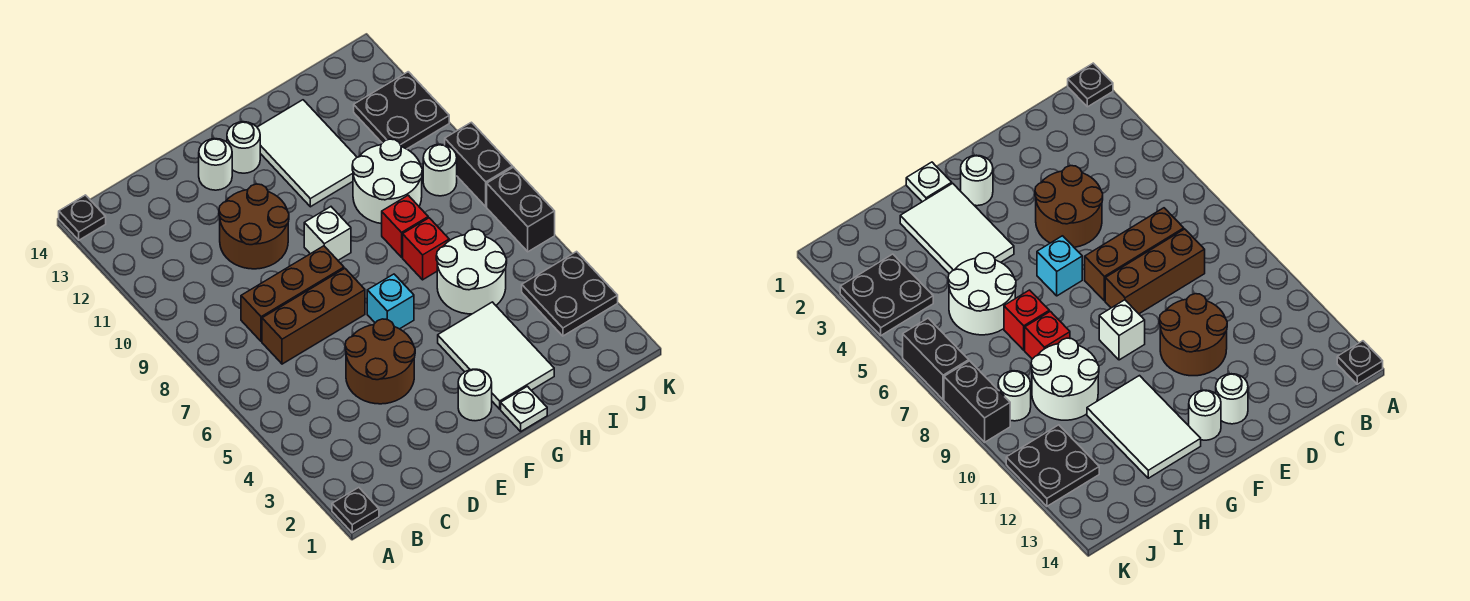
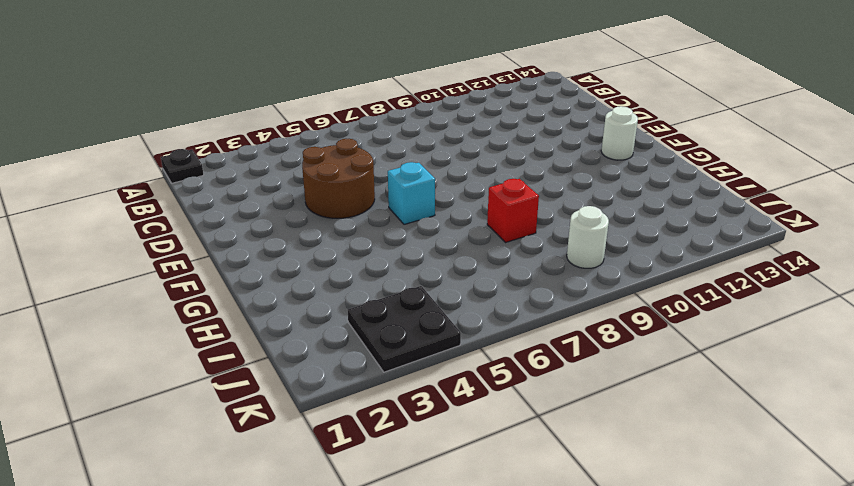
none -> black plate A14 level 1
none -> brown brick C7:E7 level 1
none -> brown brick C8:E8 level 1

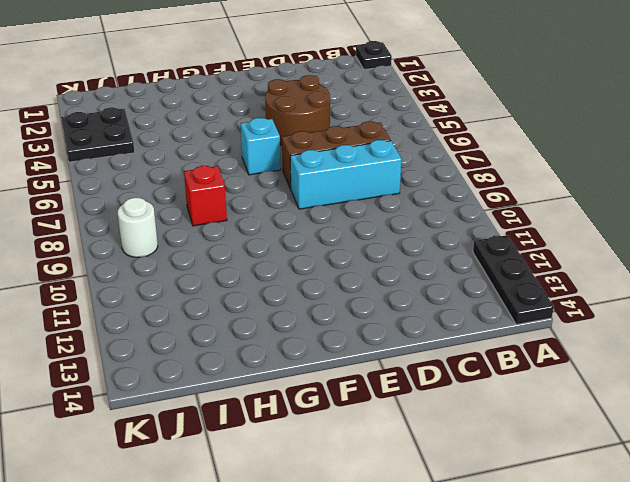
black plate A12:A14 level 1 -> black plate A14 level 1
cyan brick C8:E8 level 1 -> brown brick C8:E8 level 1
none -> brown round brick D10:E11 level 1
none -> white round brick E13 level 1
none -> white round brick F2 level 1

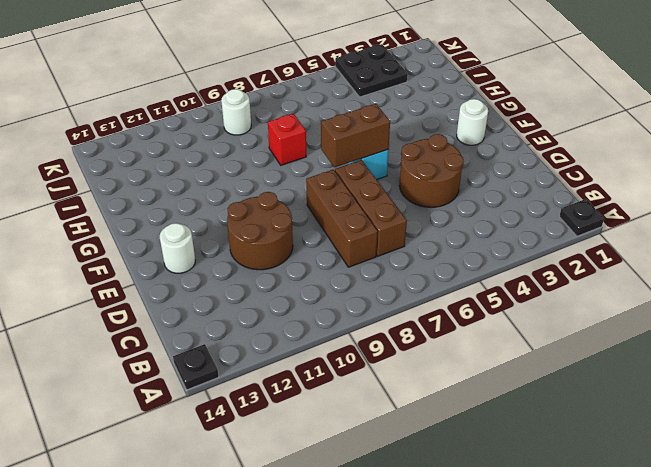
brown brick F6:F7 level 2 -> none
none -> white brick F9 level 1
none -> white round brick F13 level 1
none -> white plate G1 level 1

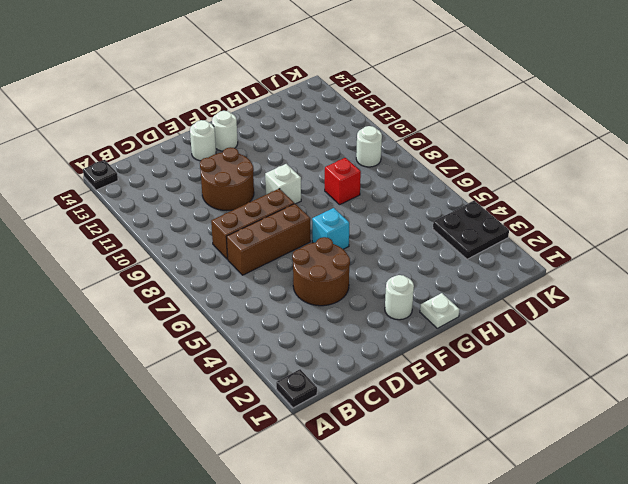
none -> white tile G2:H4 level 1
none -> white tile G11:H13 level 1
none -> white round brick H5:I6 level 1

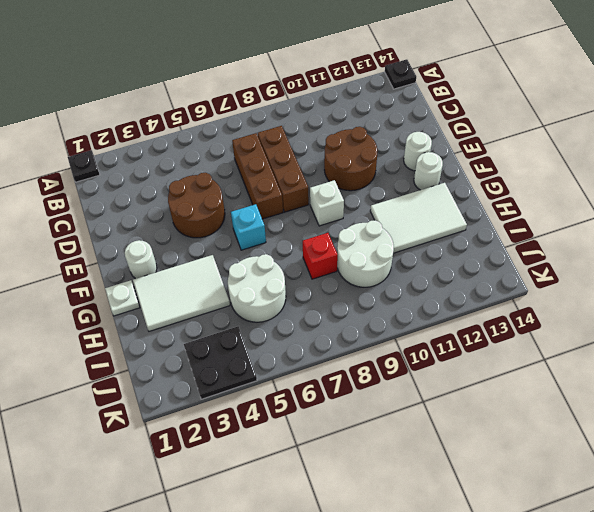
none -> red brick H7 level 1
none -> white round brick J9 level 1
none -> black plate J11:K12 level 1

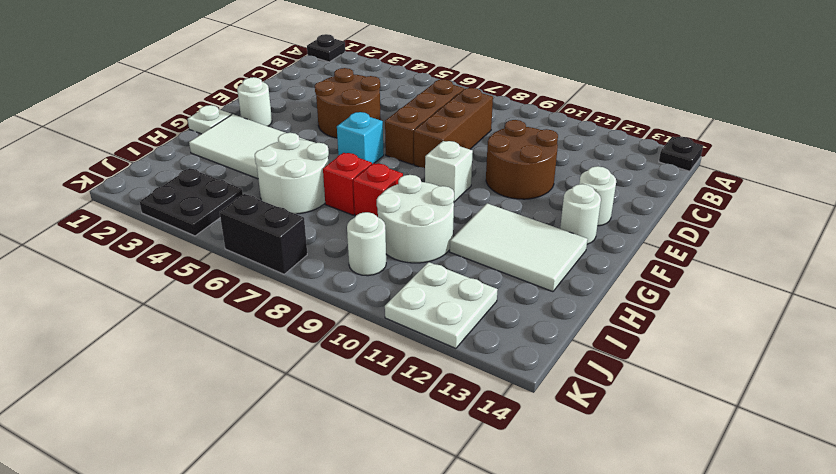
white plate J11:K12 level 1 -> black plate J11:K12 level 1
none -> black brick K8:K9 level 1

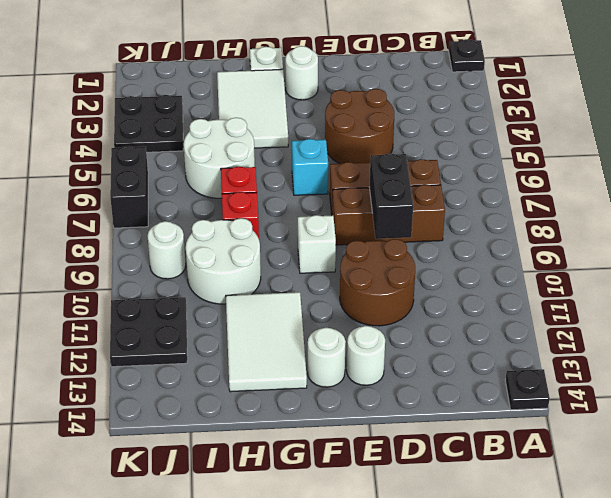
black brick D8:D9 level 2 -> black brick K8:K9 level 1

